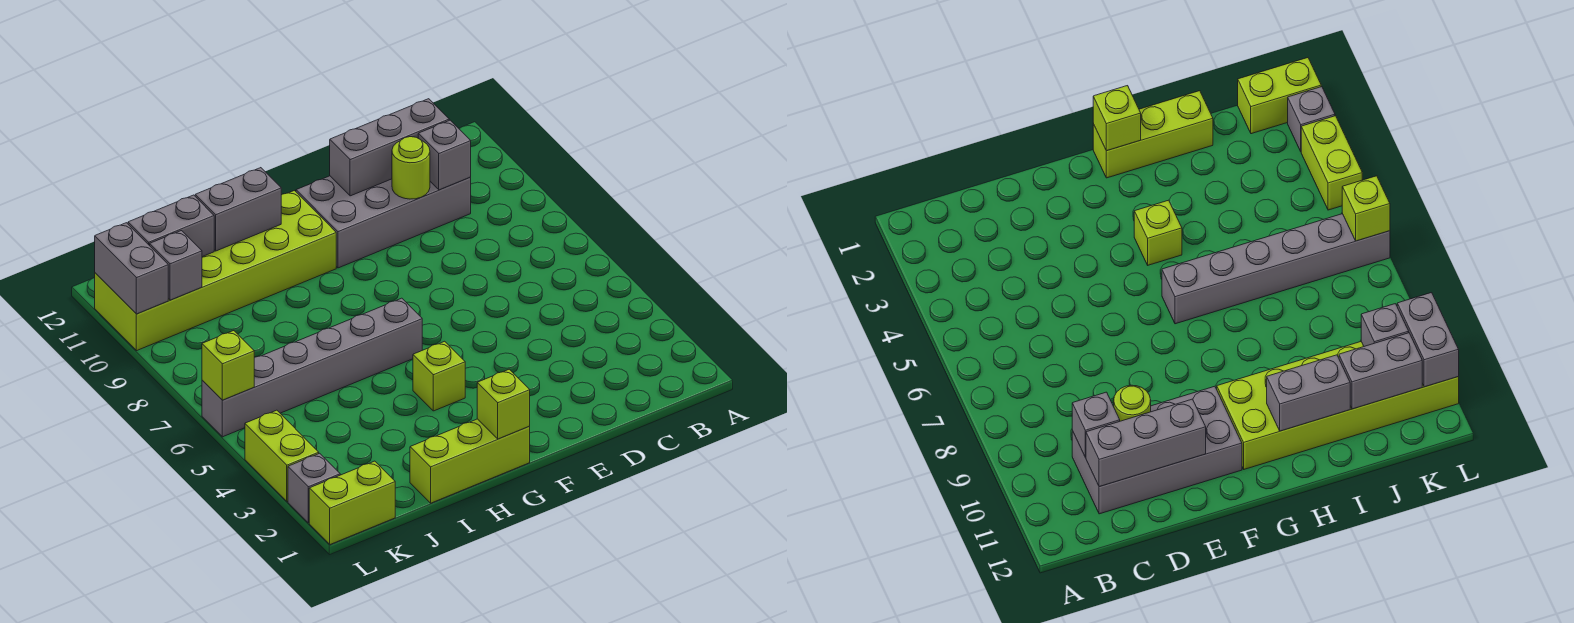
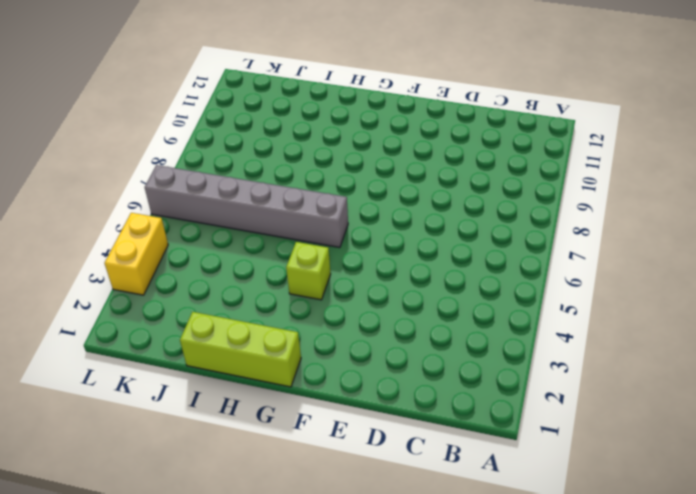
yellow brick L3:L4 level 1 -> lime brick L3:L4 level 1
none -> grey brick C10:F11 level 1
none -> lime brick G10:L11 level 1
none -> lime brick K1:L1 level 1

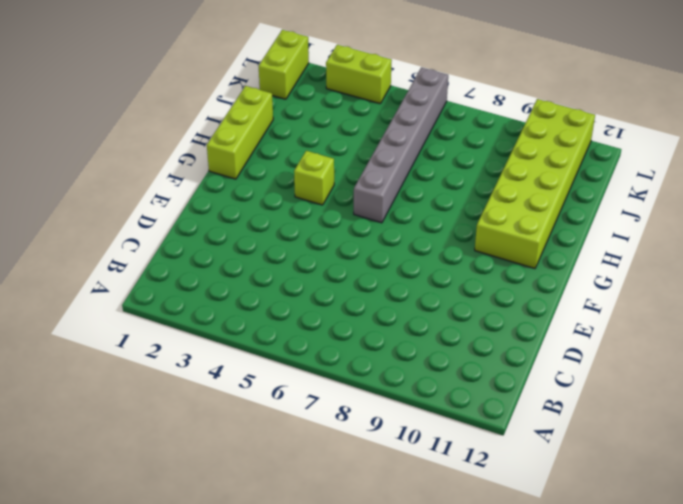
none -> grey brick C10:F11 level 1
none -> grey brick L2 level 1
none -> grey brick C10 level 2

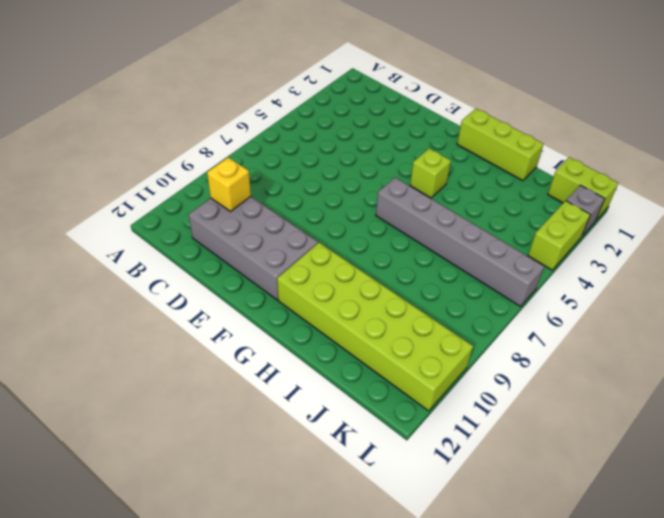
yellow brick C10 level 2 -> grey brick C10 level 2
none -> grey brick C11:E11 level 2
none -> lime round brick D10 level 2
none -> lime brick G1 level 2

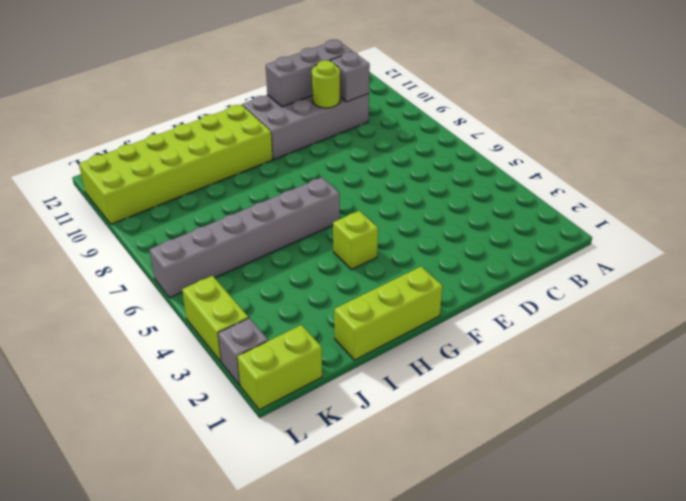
none -> lime brick G1 level 2
none -> grey brick H11:I11 level 2
none -> grey brick J11:K11 level 2

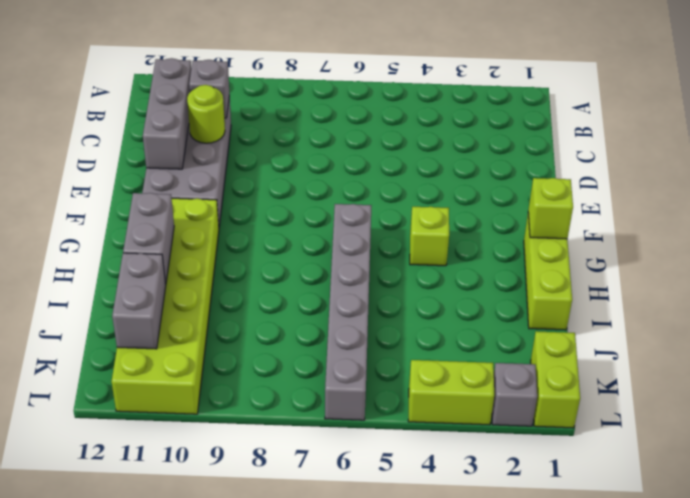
none -> grey brick K10 level 2
none -> lime brick L6 level 2
none -> grey brick L10:L11 level 2

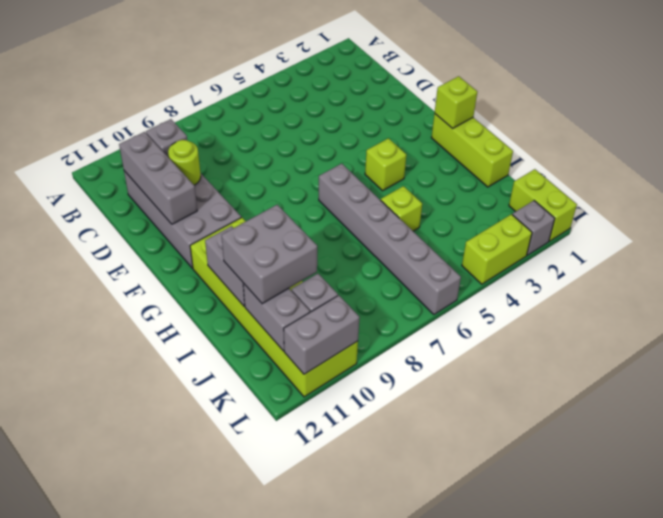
lime brick I5 level 1 -> lime brick L6 level 2
grey brick I10:J11 level 3 -> none

